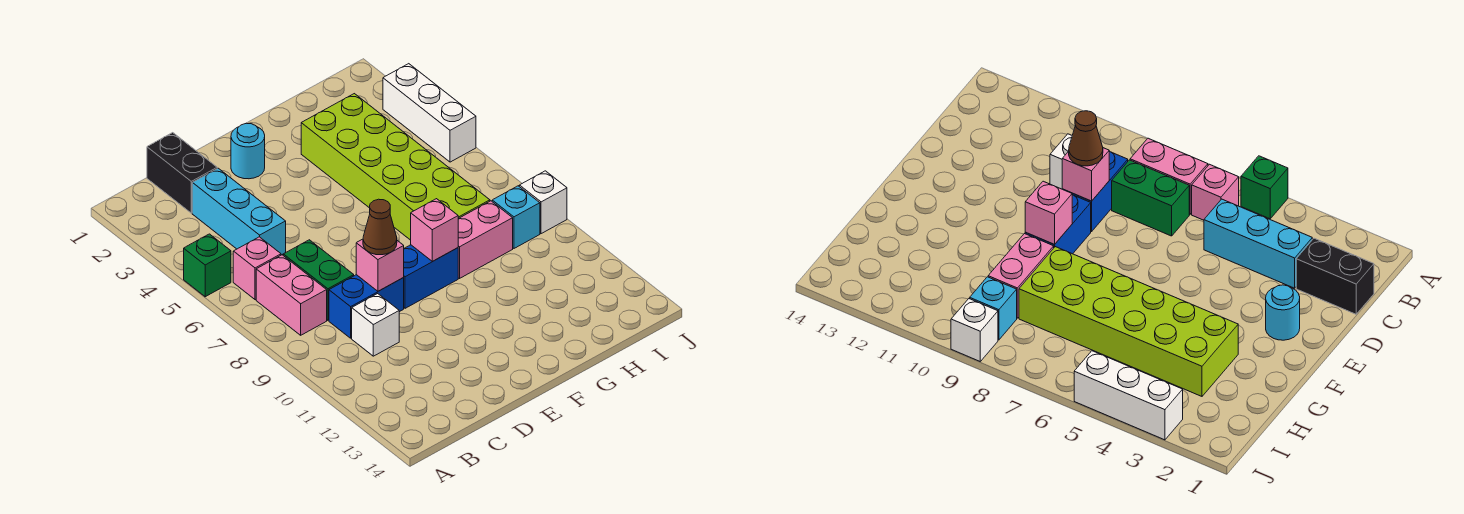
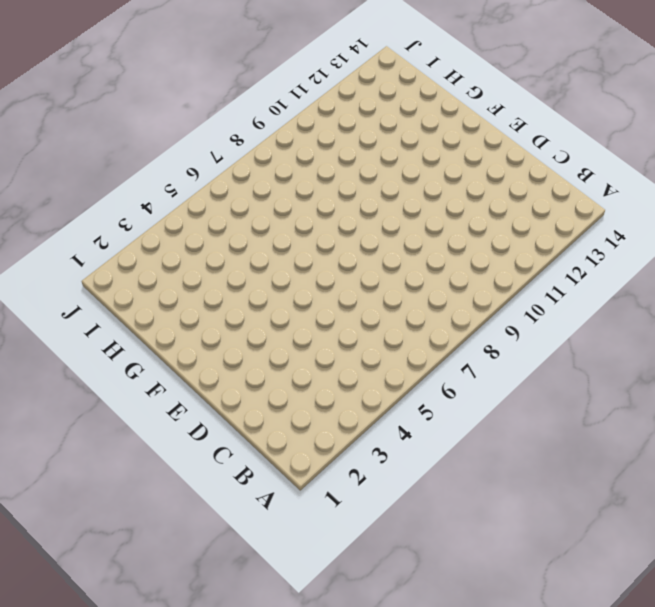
none -> green brick A5 level 1
none -> pink brick B6 level 1
none -> pink brick B7:B8 level 1

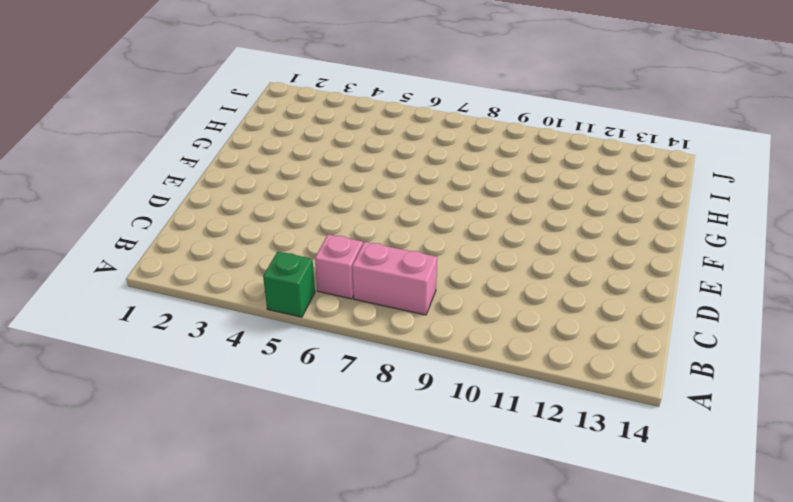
none -> black brick C1:C2 level 1
none -> cyan brick C3:C5 level 1
none -> green brick C7:C8 level 1

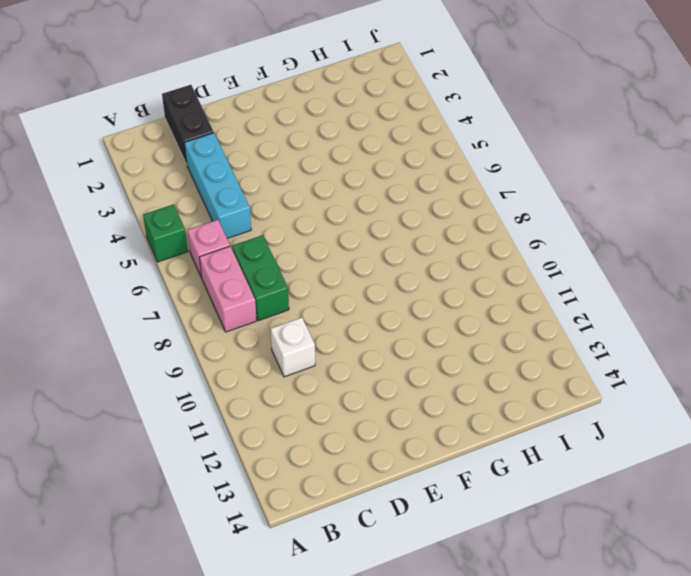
none -> blue brick C9:D9 level 1
none -> cyan round brick E2 level 1
none -> blue brick E9:F9 level 1

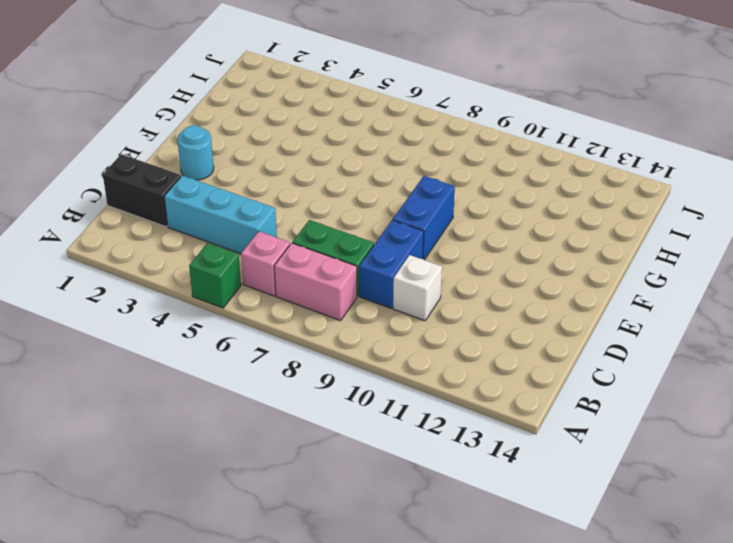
none -> lime brick G3:H8 level 1
none -> pink brick G9:H9 level 1
none -> cyan brick I9 level 1

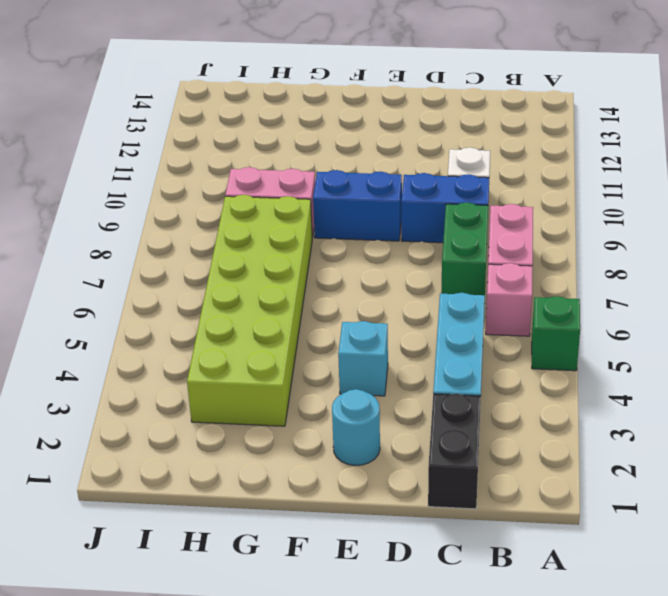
cyan brick E4 level 1 -> cyan brick I9 level 1
none -> white brick J3:J5 level 1
none -> white brick J9 level 1
none -> pink brick D9 level 2

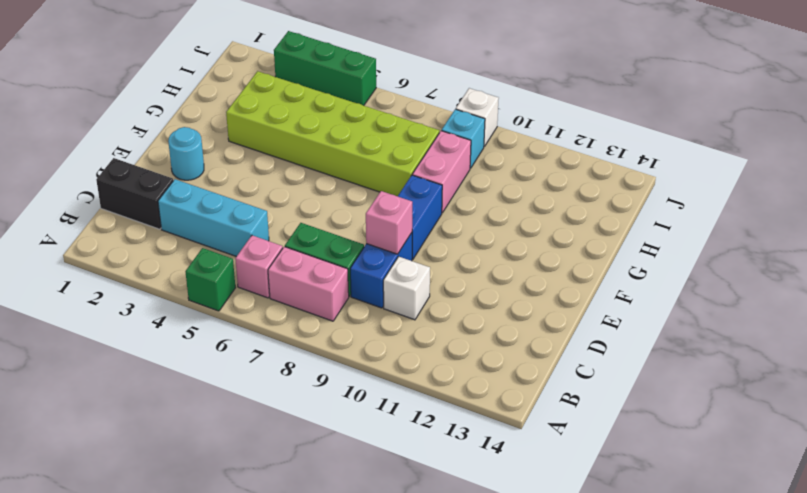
green brick J3:J5 level 1 -> white brick J3:J5 level 1
none -> pink brick F9 level 2
none -> brown cone D9 level 3

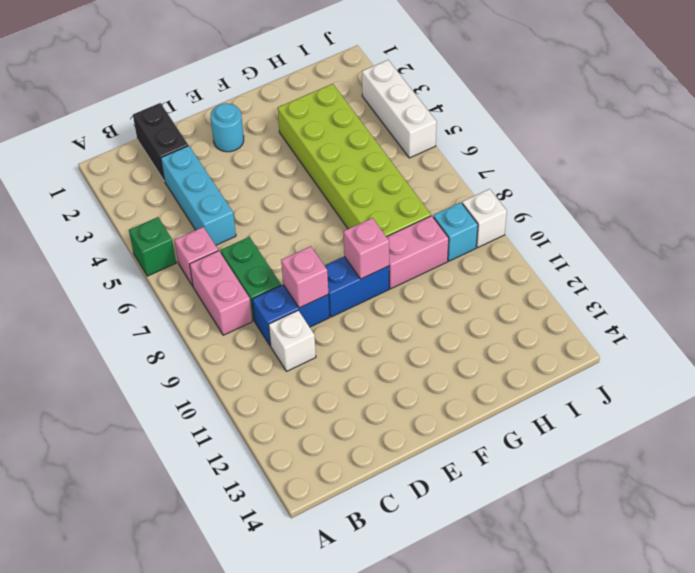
none -> brown cone D9 level 3

